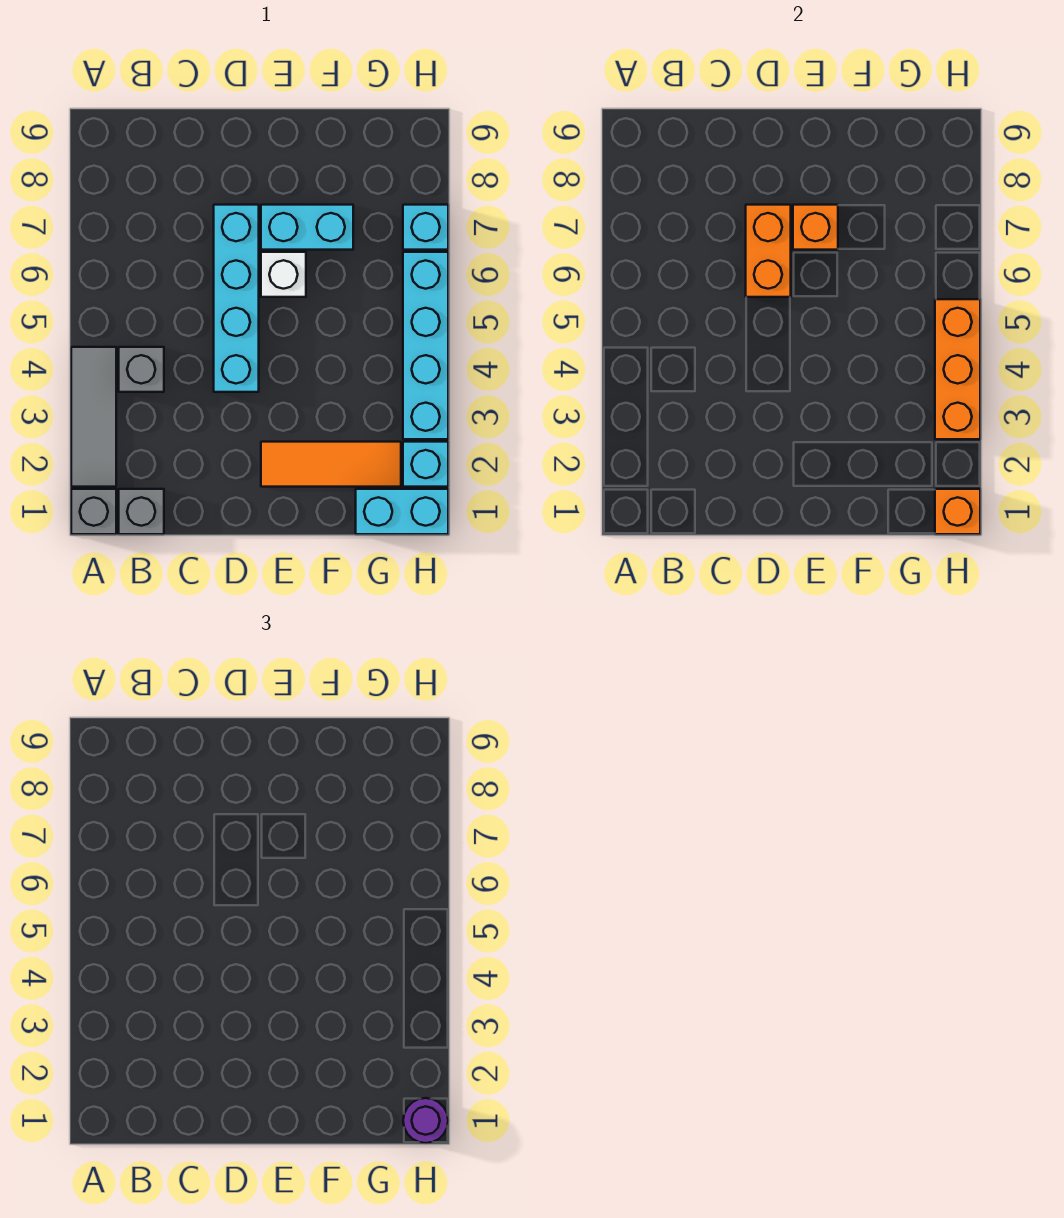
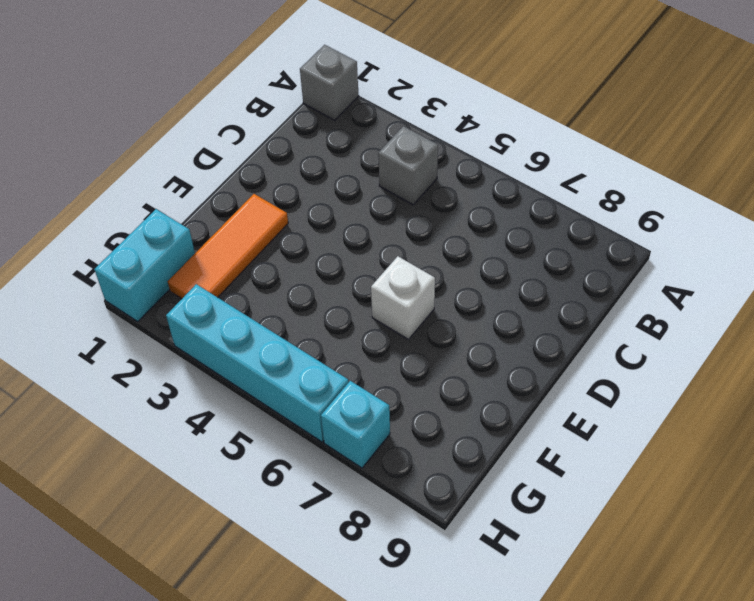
none -> grey tile A2:A4 level 1
none -> grey brick B1 level 1
none -> cyan brick D4:D7 level 1

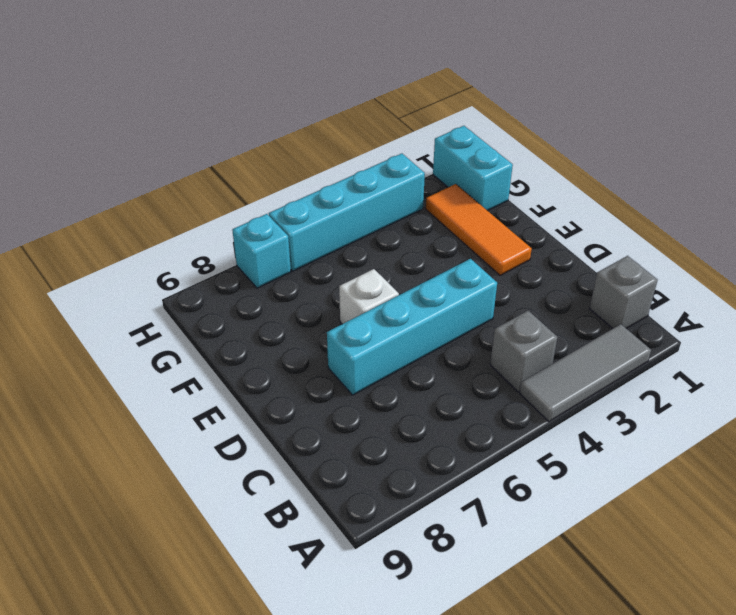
none -> grey brick A1 level 1
none -> cyan brick E7:F7 level 1
none -> cyan brick H2 level 1

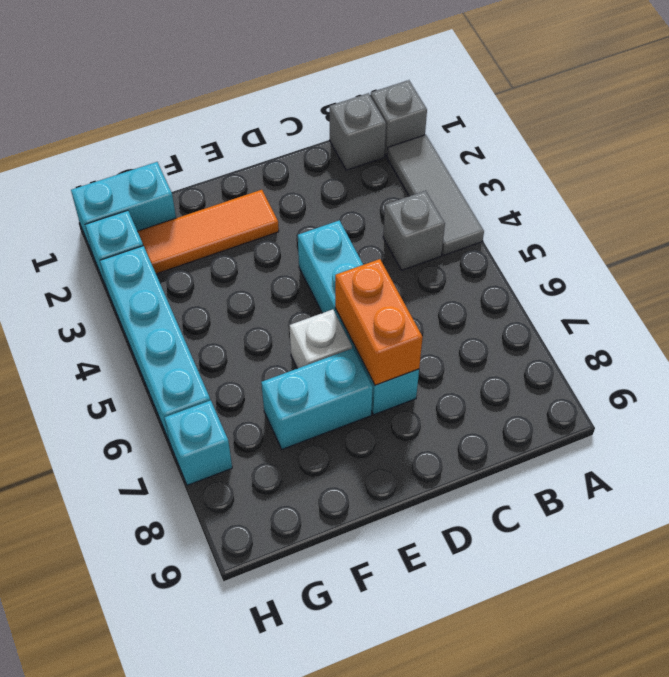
none -> orange brick E7 level 2
none -> orange brick H1 level 2
none -> orange brick H3:H5 level 2

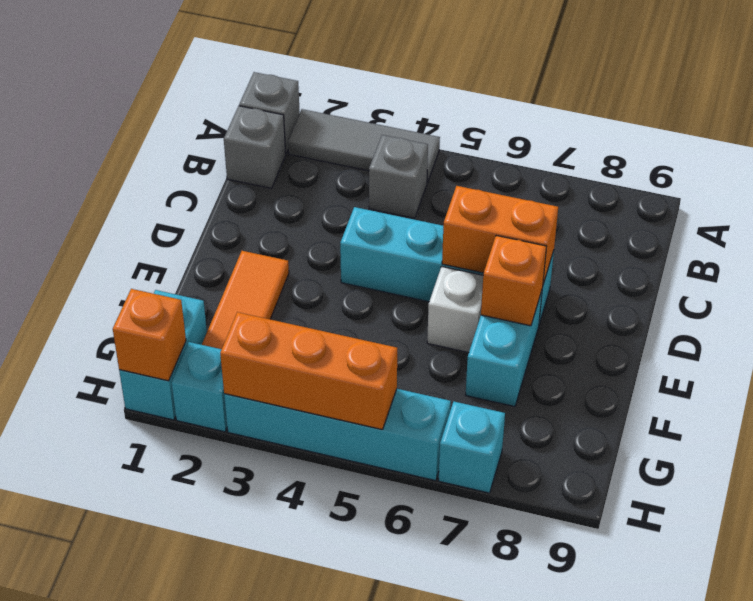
none -> purple round brick H1 level 3

